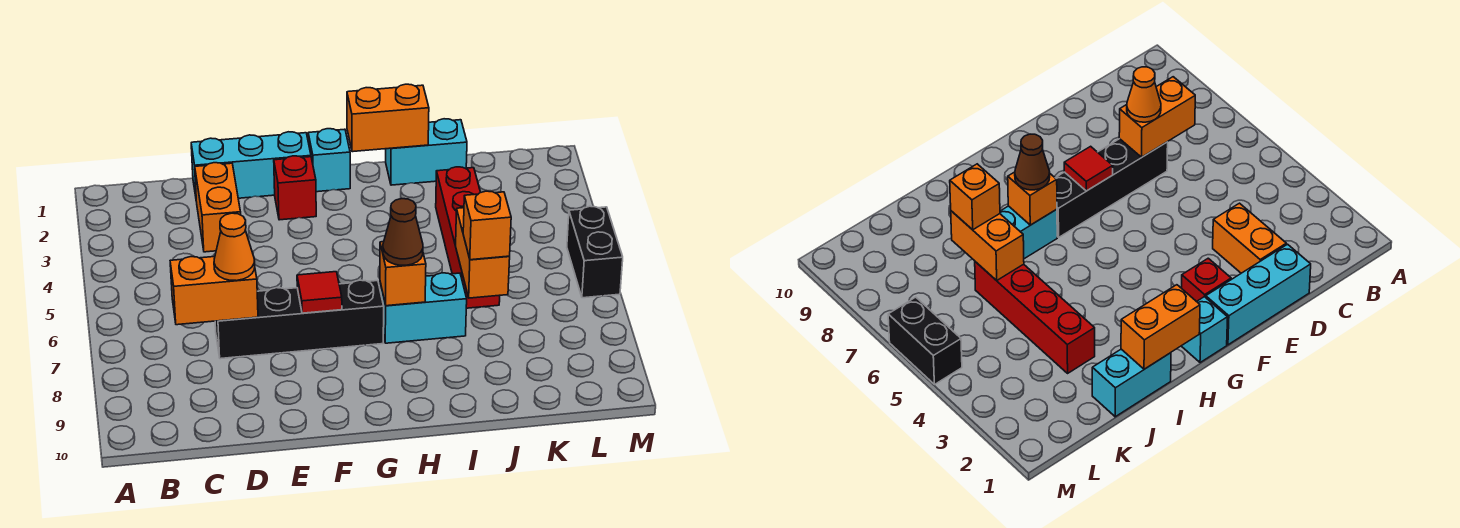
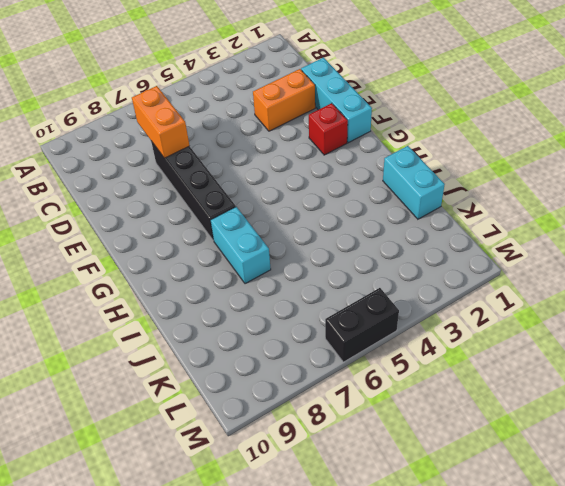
none -> cyan brick G1 level 1
none -> red brick J3:J6 level 1
none -> red tile F7 level 2

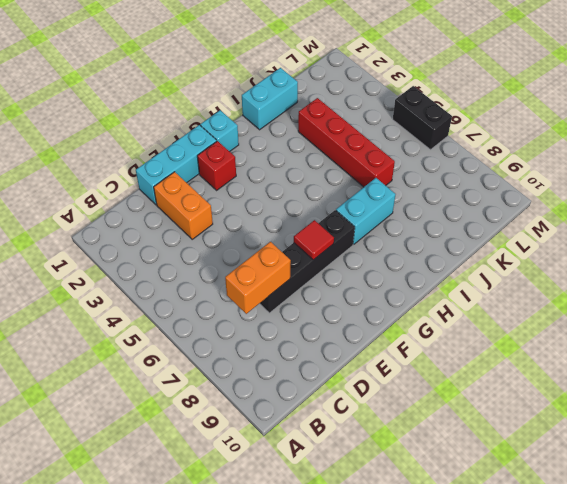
none -> orange brick H1:I1 level 2
none -> orange brick H7 level 2
none -> orange brick J6:J7 level 2

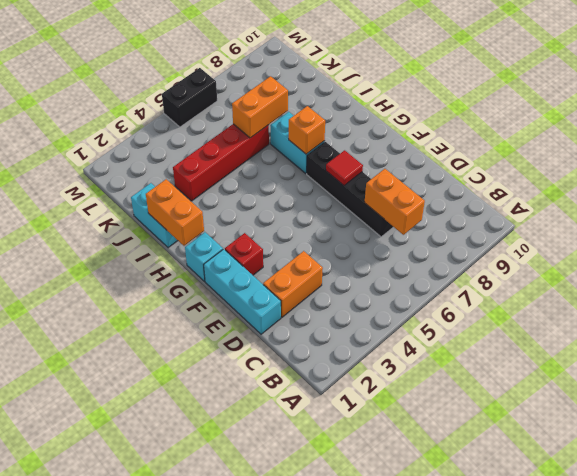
none -> orange cone D7 level 3
none -> brown cone H7 level 3
none -> orange brick J7 level 3

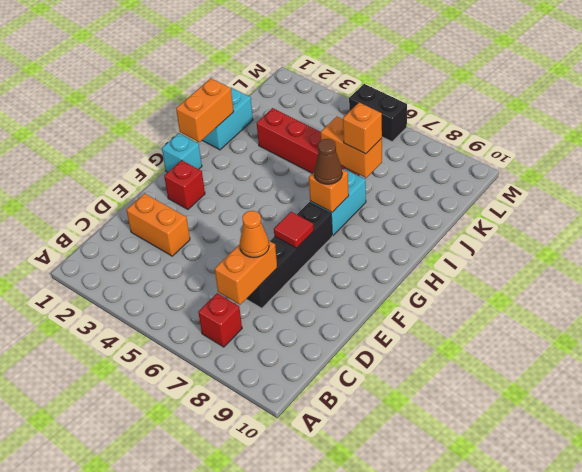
red brick B7 level 1 -> none
none -> cyan brick D1:F1 level 1

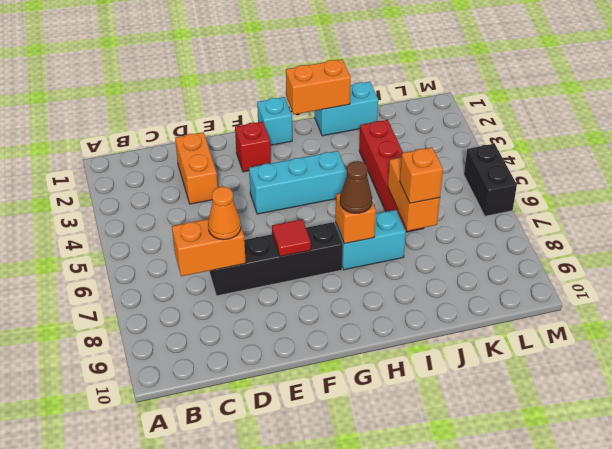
cyan brick F4:H4 level 1 -> cyan brick D1:F1 level 1

